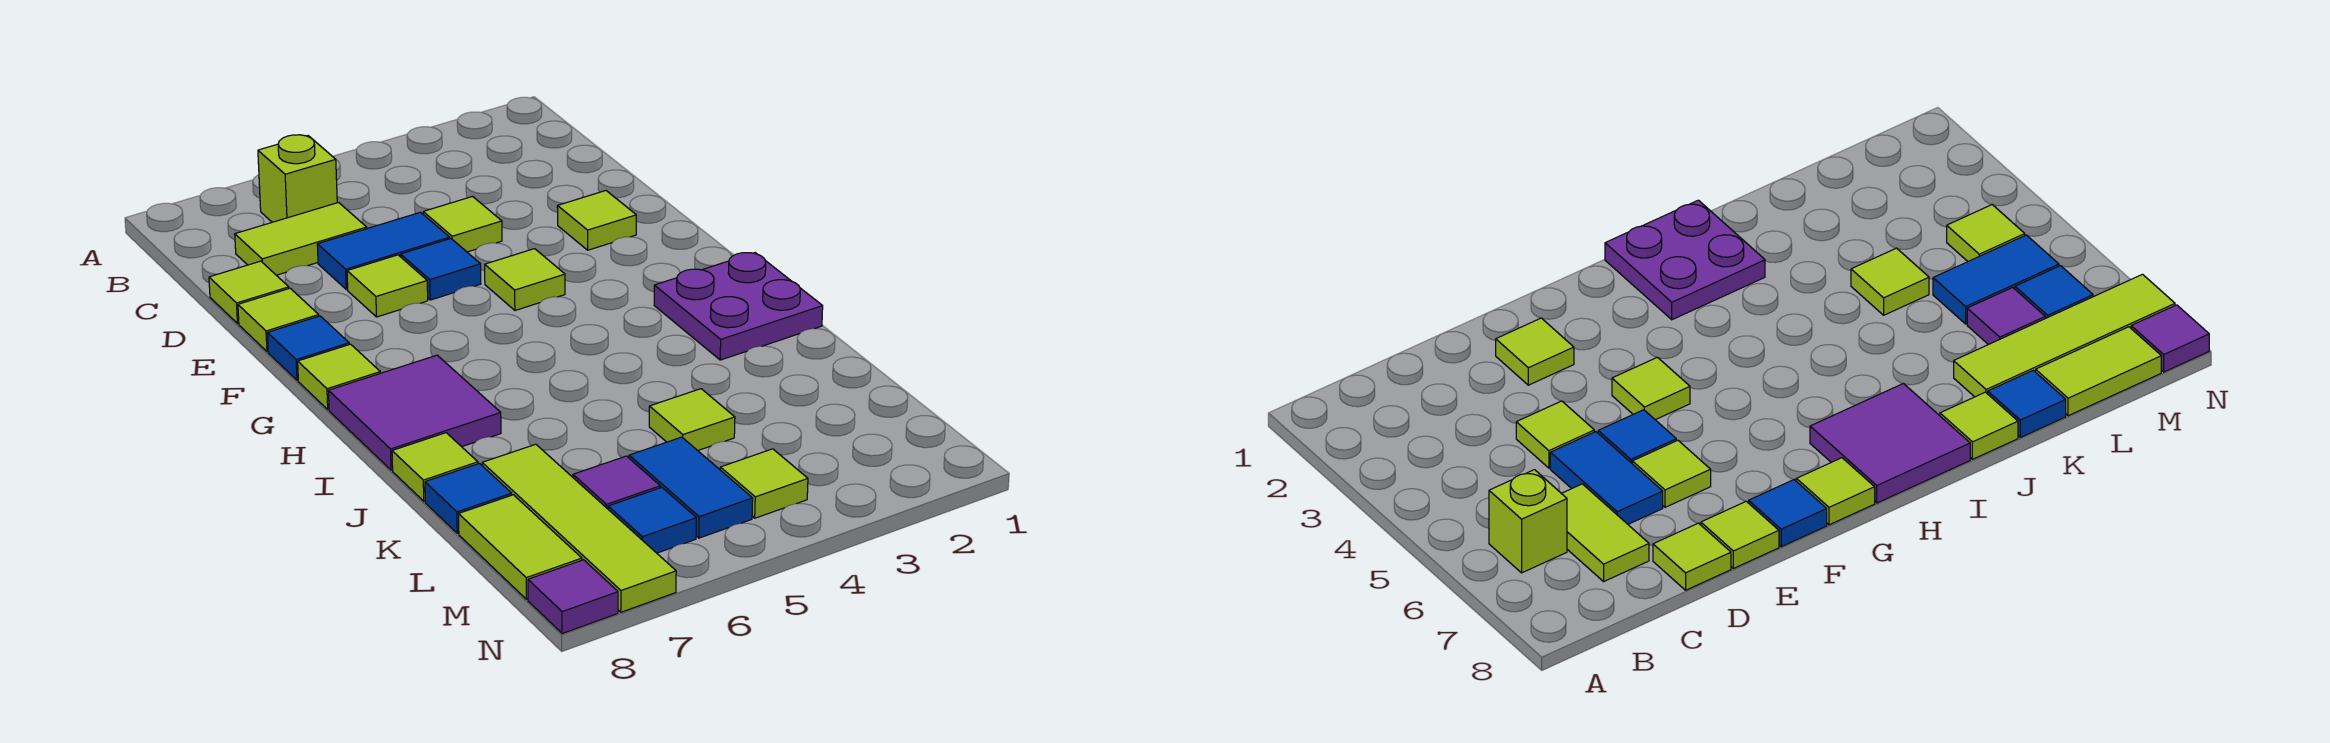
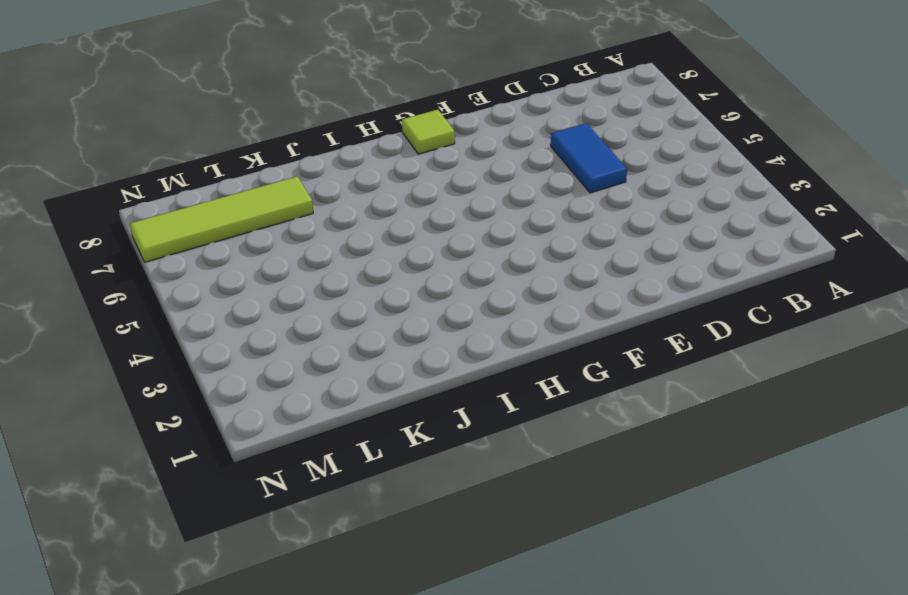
none -> lime brick B6 level 1
none -> lime tile C6:C7 level 1
none -> lime tile D4 level 1

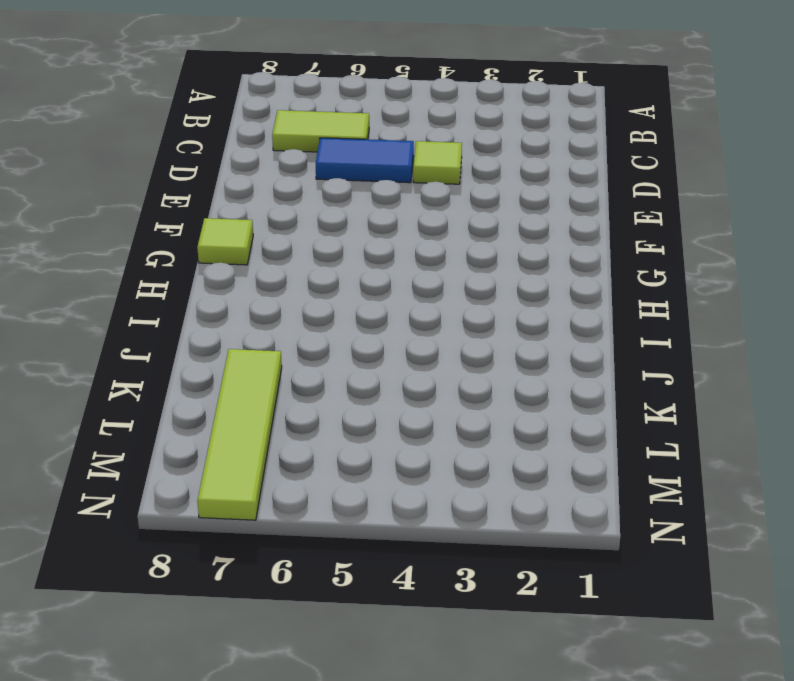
none -> lime brick B6 level 1
none -> lime tile D8 level 1
none -> lime tile E2 level 1

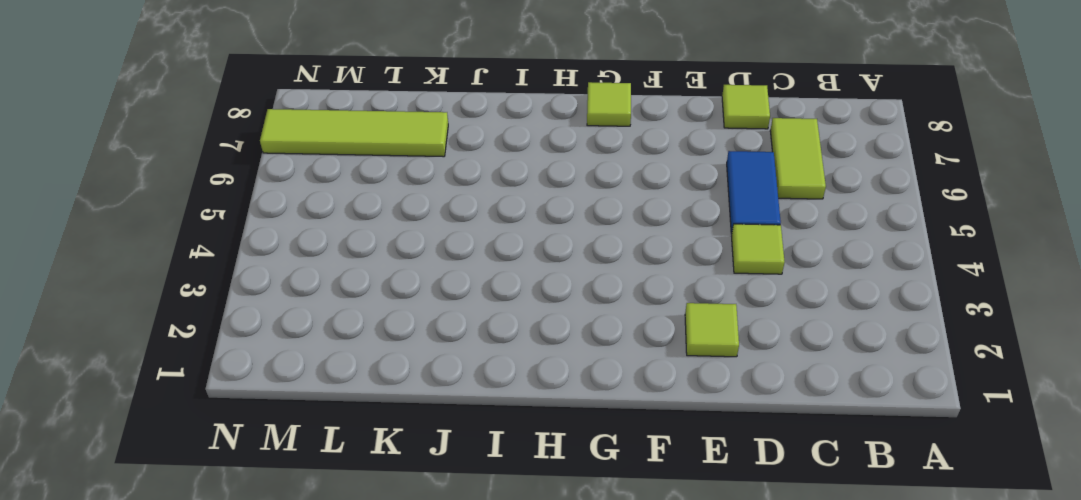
none -> lime brick B6 level 1
none -> blue tile E5 level 1
none -> lime tile E6 level 1

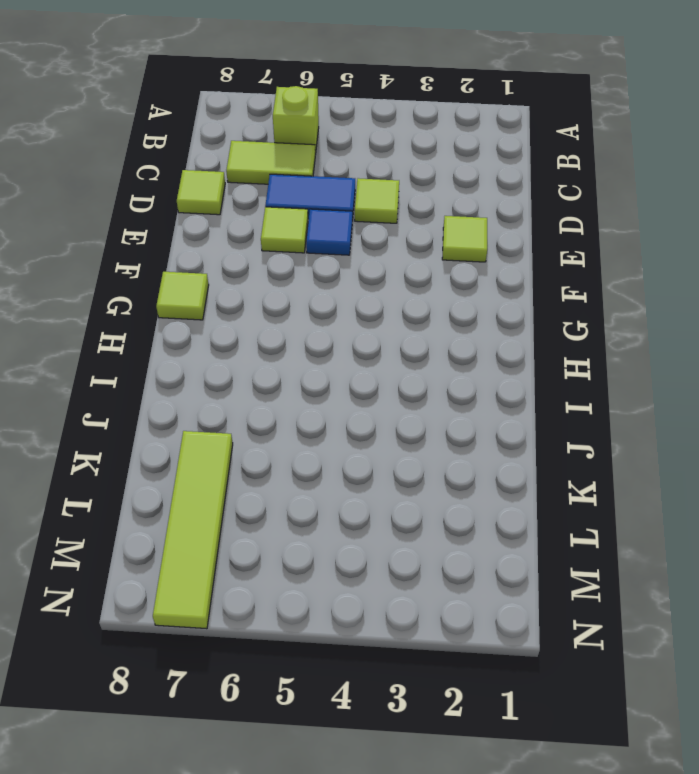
none -> lime tile E8 level 1
none -> lime tile F4 level 1
none -> blue tile F8 level 1

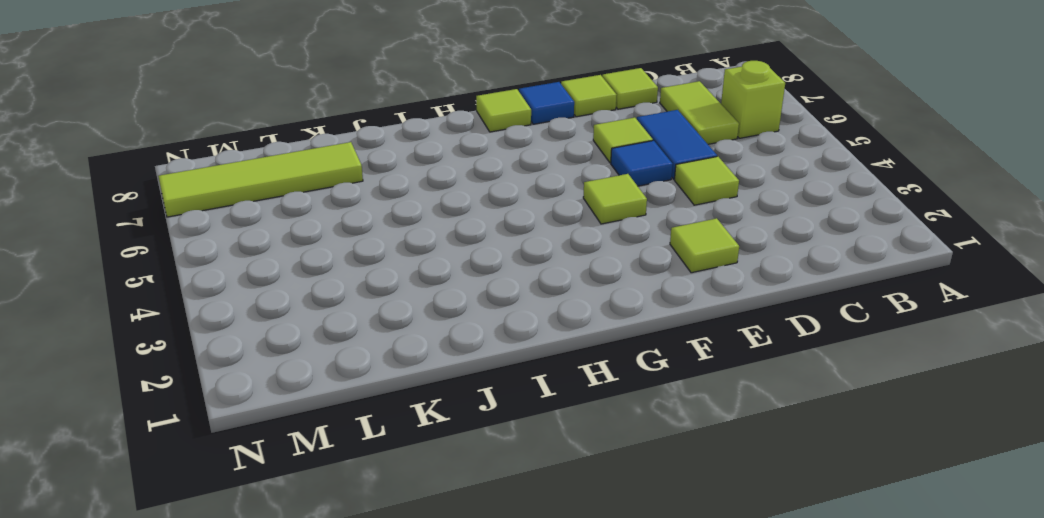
none -> purple plate H1:I2 level 1
none -> purple tile H7:I8 level 1
none -> lime tile J8 level 1

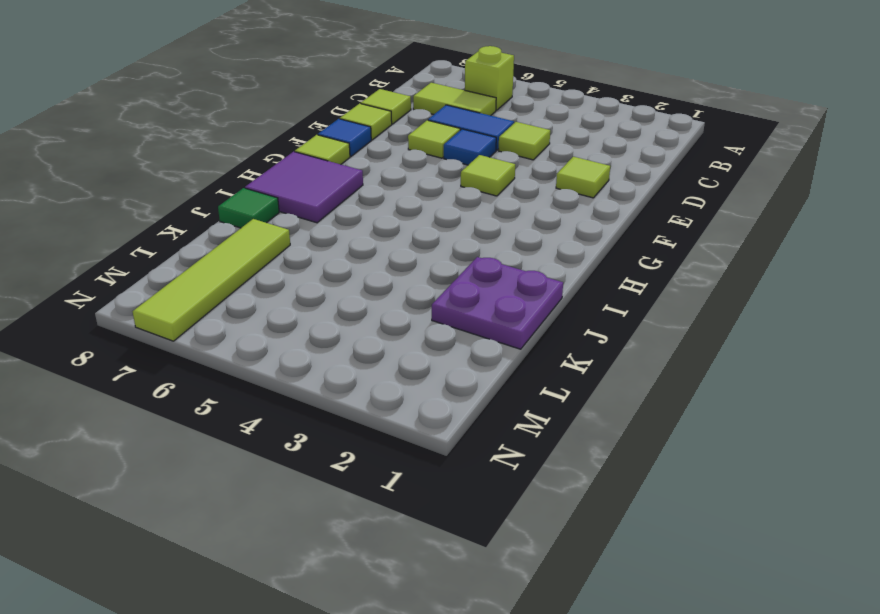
purple plate J1:K2 level 1 -> purple plate H1:I2 level 1
green tile J8 level 1 -> lime tile J8 level 1
none -> lime tile K4 level 1
none -> blue tile K8 level 1
none -> blue tile L5:M5 level 1

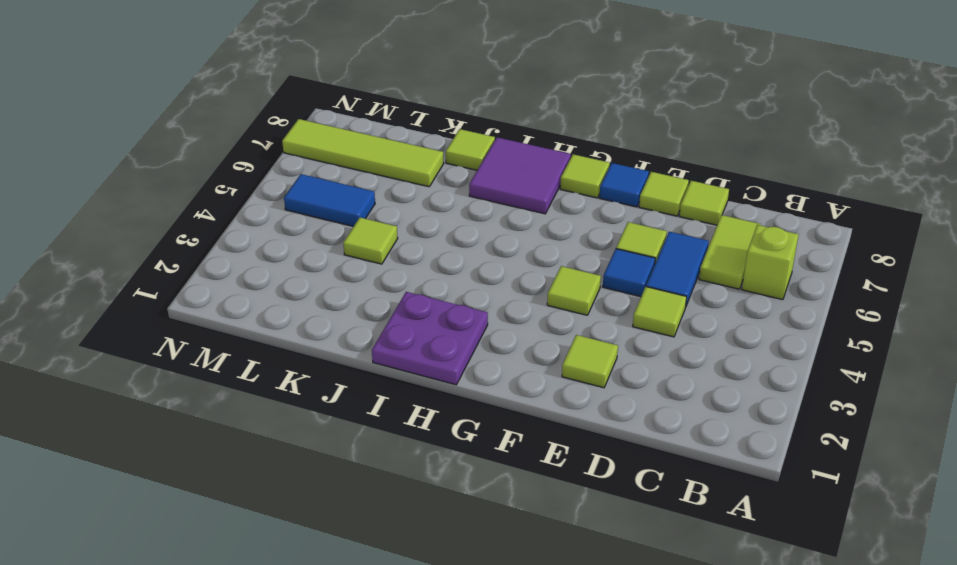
none -> blue tile K8 level 1
none -> purple tile L6 level 1
none -> lime tile L8:M8 level 1

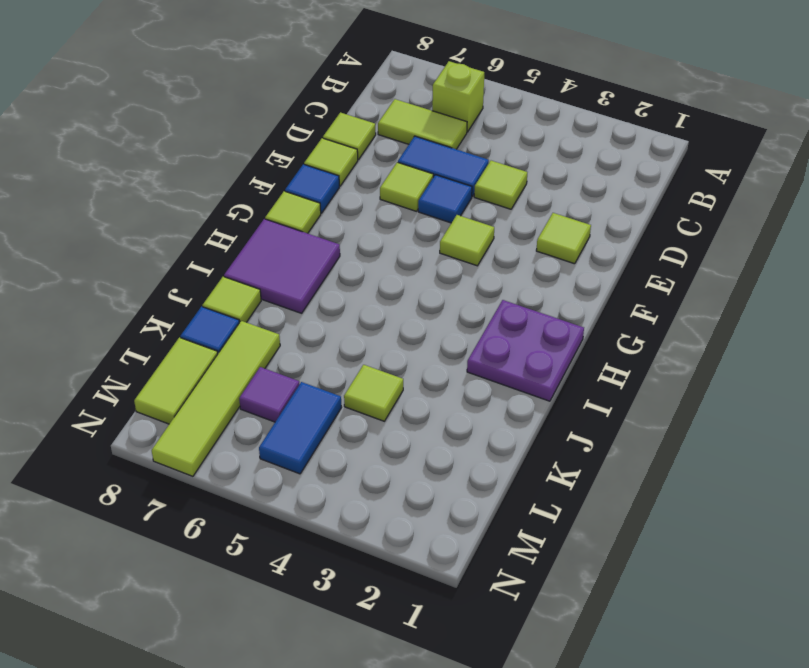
none -> lime tile M4 level 1
none -> blue tile M6 level 1
none -> purple tile N8 level 1

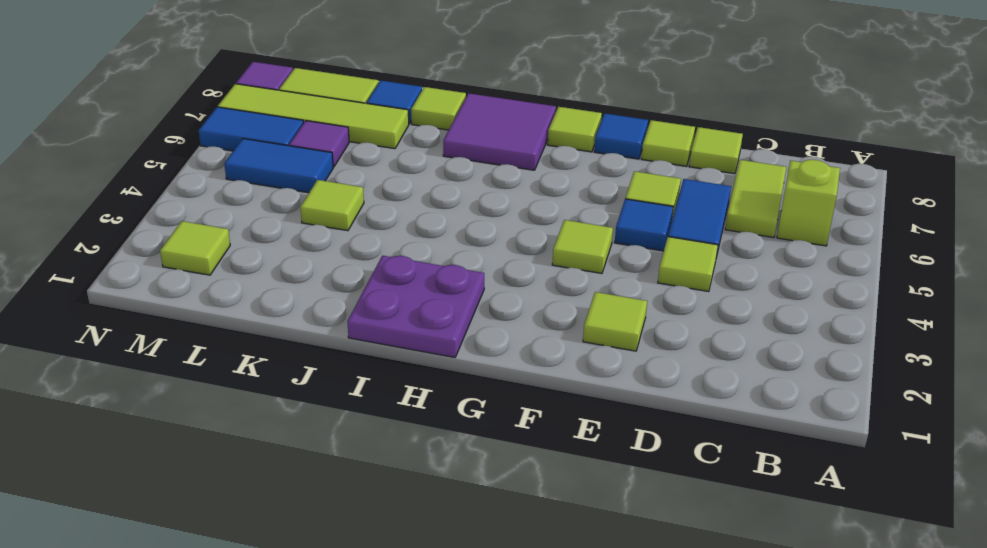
lime tile M2 level 1 -> lime tile M4 level 1
blue tile M6:N6 level 1 -> blue tile M6 level 1

